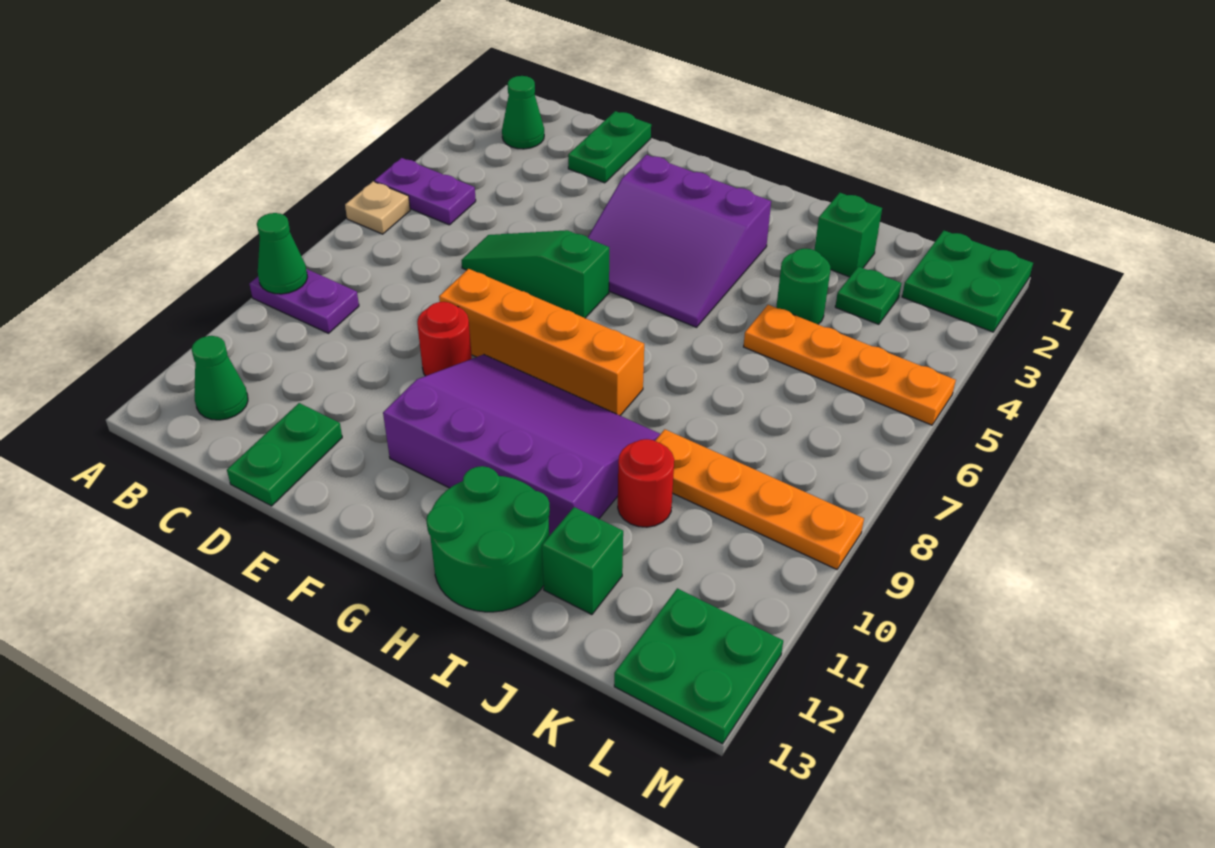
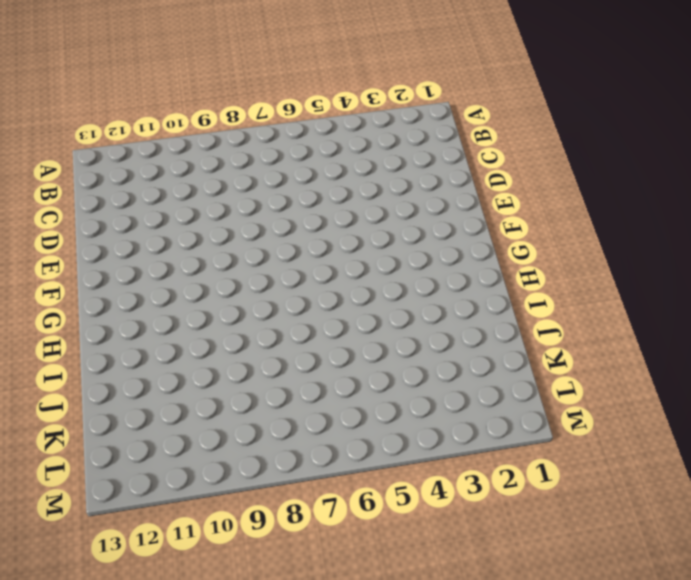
none -> purple plate A5:B5 level 1
none -> tan plate A6 level 1
none -> purple plate A9:B9 level 1

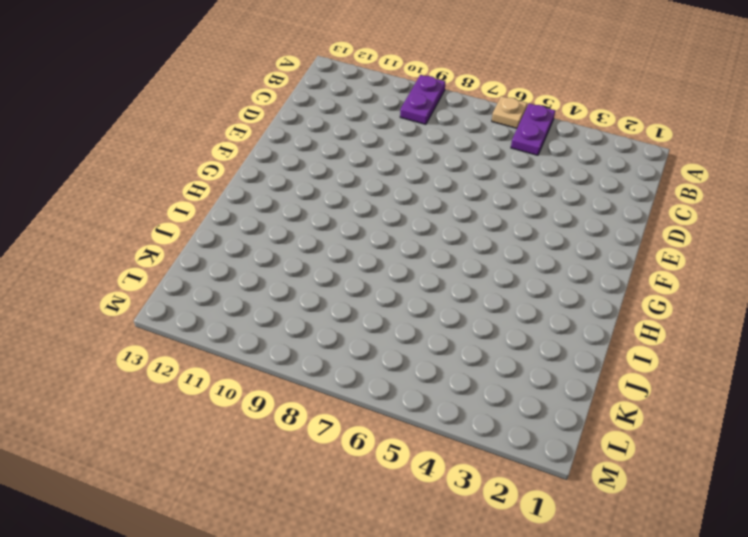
none -> green cone B2 level 1
none -> green cone B12 level 1
none -> green plate D1:D2 level 1

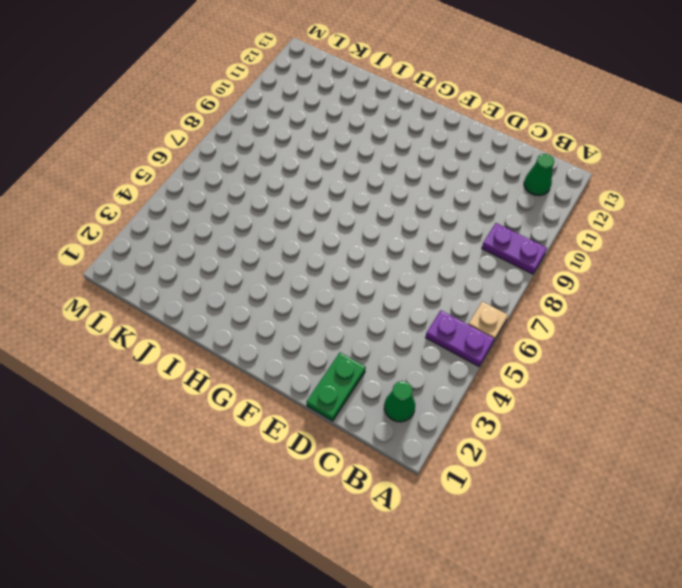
none -> green slope D6:F6 level 1 top F
none -> green plate D12:D13 level 1
none -> orange brick E8:H8 level 1

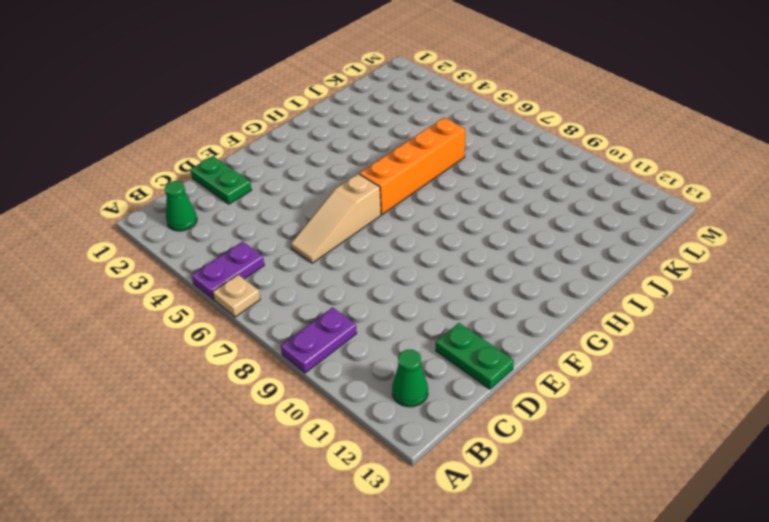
tan slope D6:F6 level 1 top F -> green slope D6:F6 level 1 top F
orange brick G6:J6 level 1 -> orange brick E8:H8 level 1
none -> red round brick E9 level 1
none -> purple slope F3:H5 level 1 top 3
none -> purple slope F9:I11 level 1 top 11

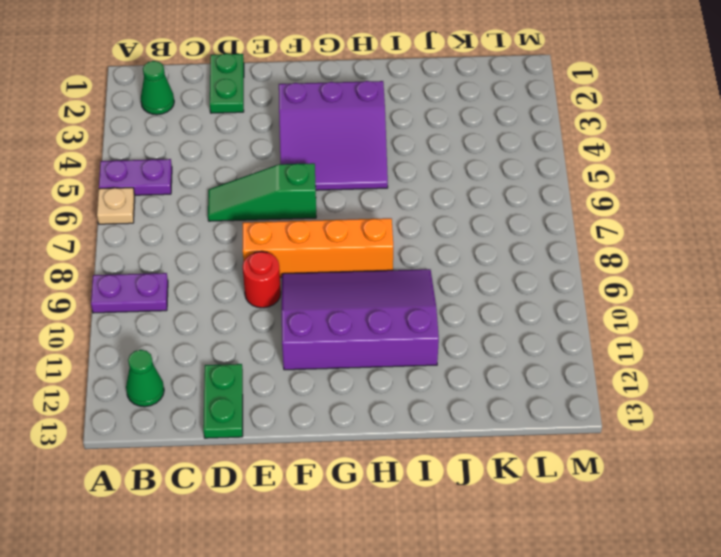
none -> green round brick H12:I13 level 1
none -> green brick J2 level 1
none -> green round brick J4 level 1

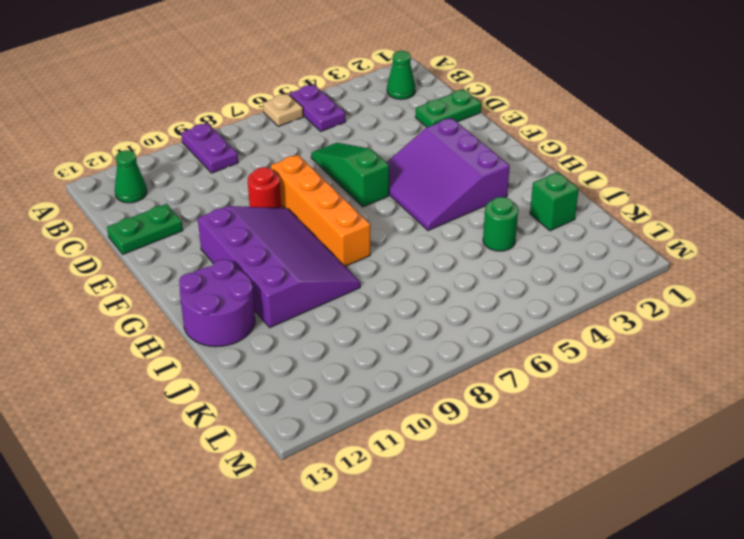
purple round brick H12:I13 level 1 -> green round brick H12:I13 level 1
none -> orange plate J5:M5 level 1
none -> orange plate J9:M9 level 1
none -> red round brick J10 level 1

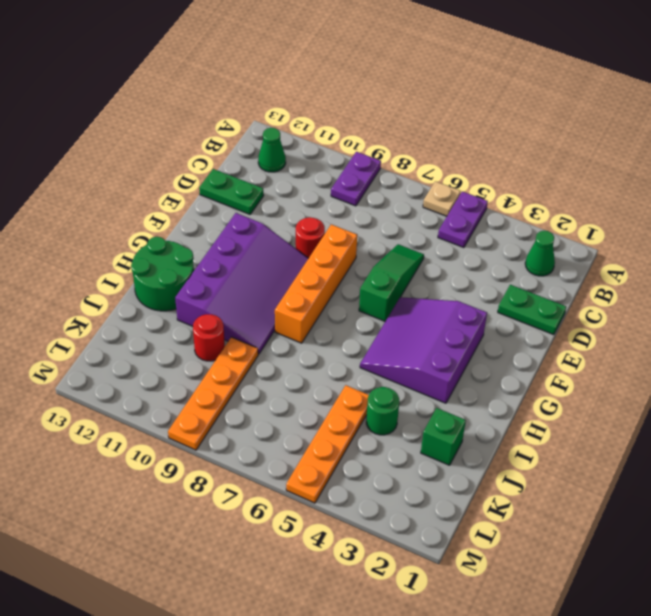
none -> green brick J12 level 1
none -> green plate K3 level 1
none -> green plate L1:M2 level 1

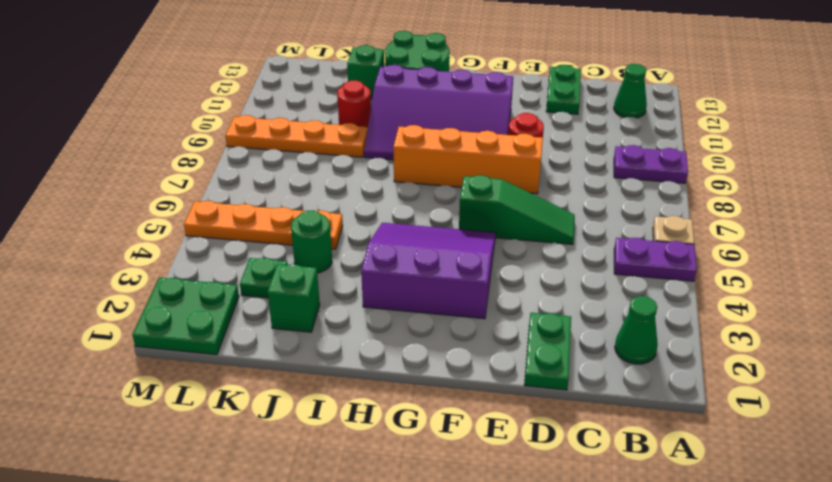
none -> green plate L12:M13 level 1
none -> green cone A9 level 2

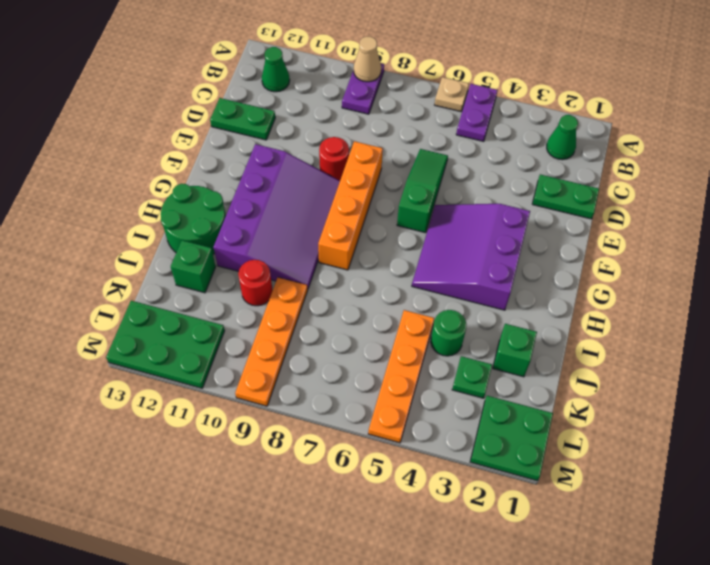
tan cone A9 level 2 -> green cone A9 level 2
green plate L11:M13 level 1 -> green plate L12:M13 level 1

